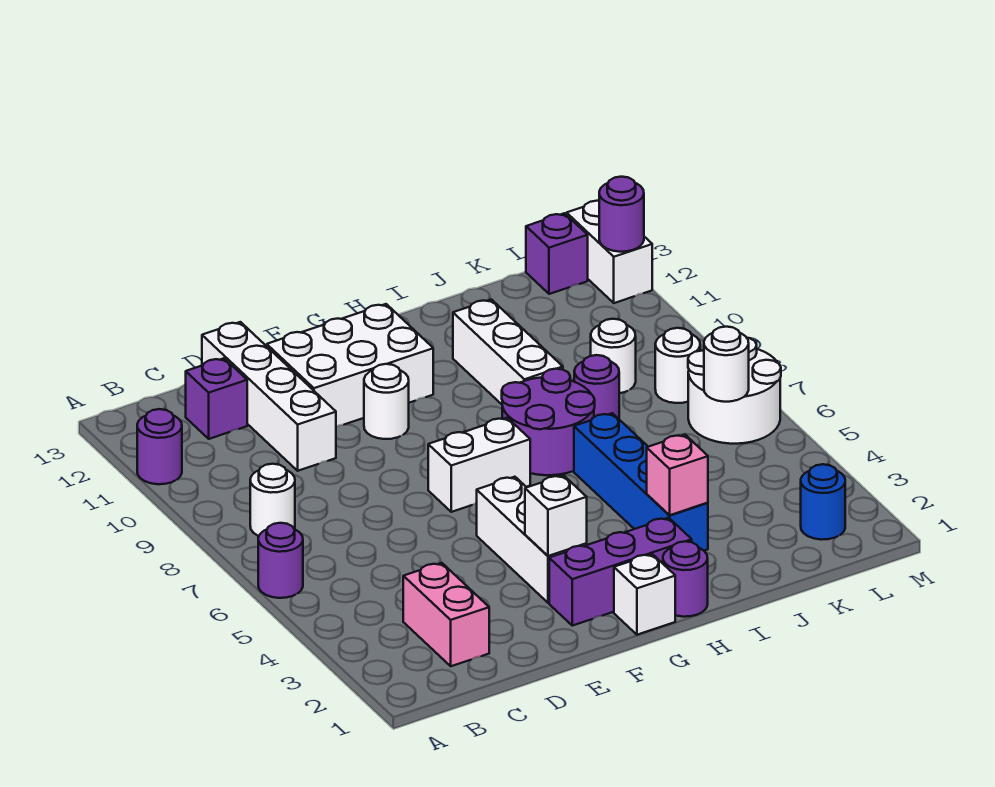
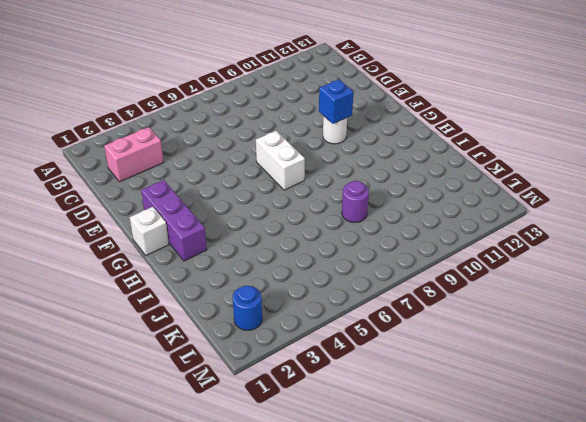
blue brick F10 level 2 -> none
none -> purple round brick A6 level 1
none -> purple round brick A11 level 1
none -> white round brick B8 level 1

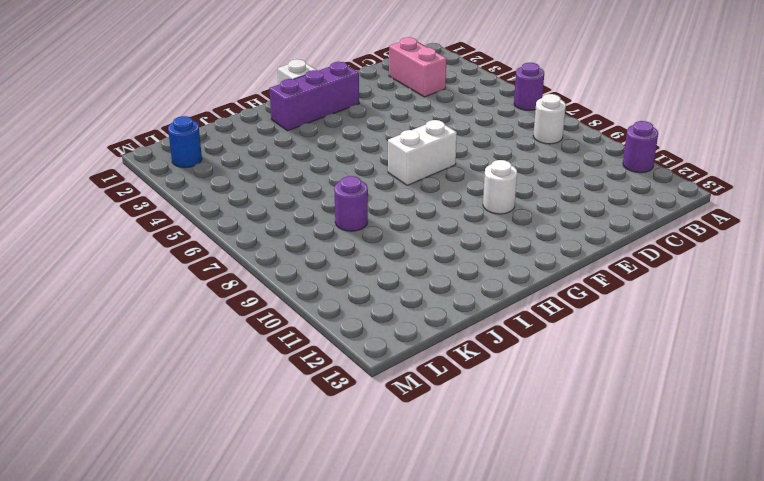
none -> purple brick C12 level 1
none -> white brick D10:D13 level 1
none -> white brick E11:G12 level 1

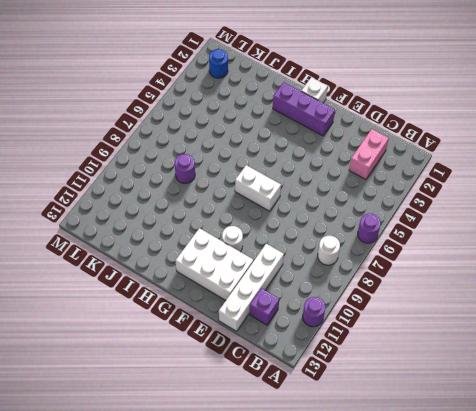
none -> white brick F3:F5 level 1
none -> purple round brick H1 level 1
none -> purple round brick H7:I8 level 1

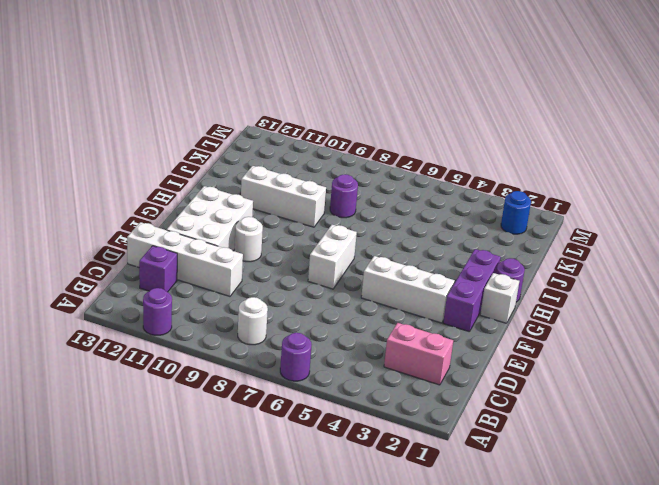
none -> purple round brick H7:I8 level 1
none -> blue brick I3:I6 level 1
none -> white round brick K9 level 1

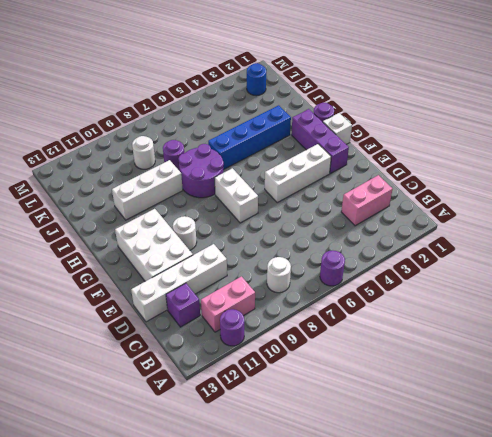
pink brick B10:B11 level 1 -> none
none -> white round brick L6:M7 level 1
none -> white round brick L8 level 1
none -> purple brick L13 level 1

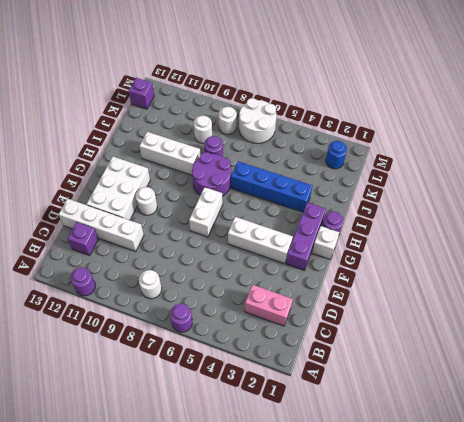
none -> white brick M12:M13 level 1
none -> white brick F3 level 2
none -> pink brick I3 level 2

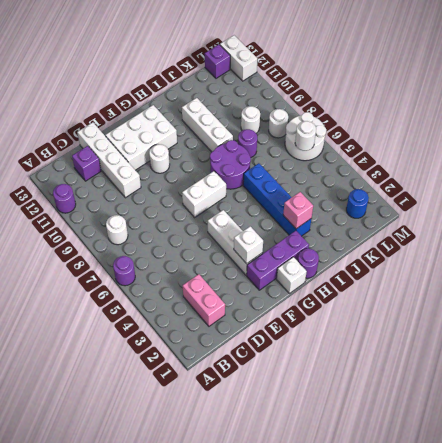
none -> purple round brick M12 level 2

